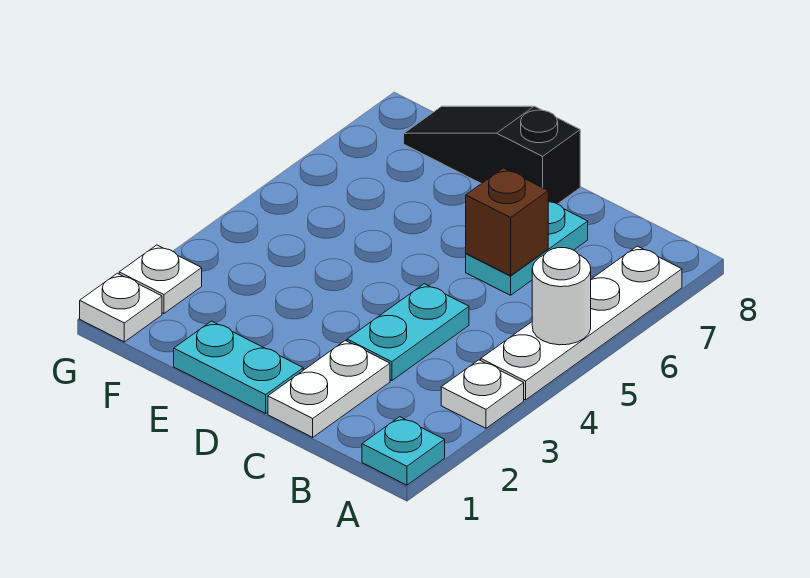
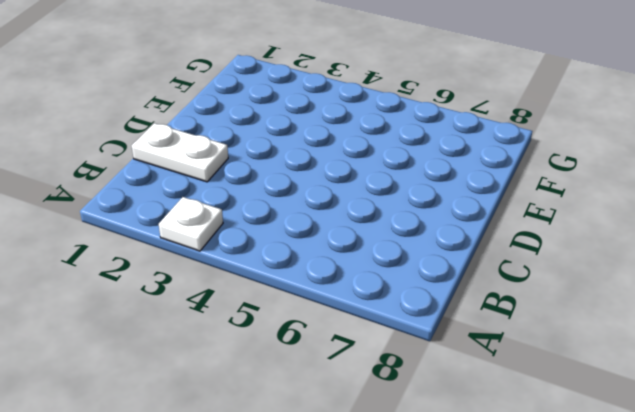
none -> cyan plate A1 level 1
none -> white plate A4:A7 level 1
none -> cyan plate C3:C4 level 1

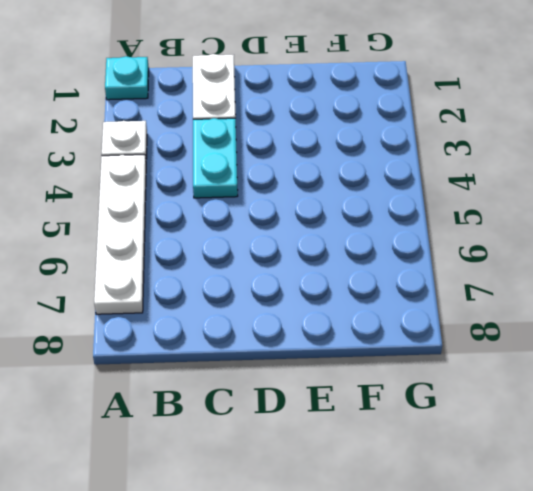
none -> cyan plate C6:C7 level 1
none -> cyan plate D1:E1 level 1
none -> black slope D8:F8 level 1 top D

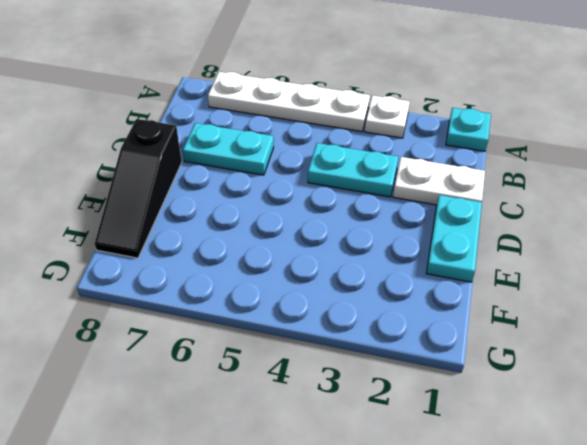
none -> white plate G1 level 1
none -> white plate G2 level 1
none -> white round brick A5 level 2

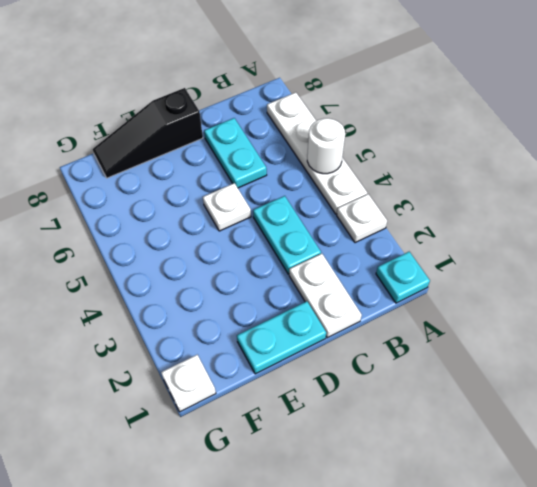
white plate D5 level 1 -> white plate G2 level 1
none -> brown brick C6 level 2

